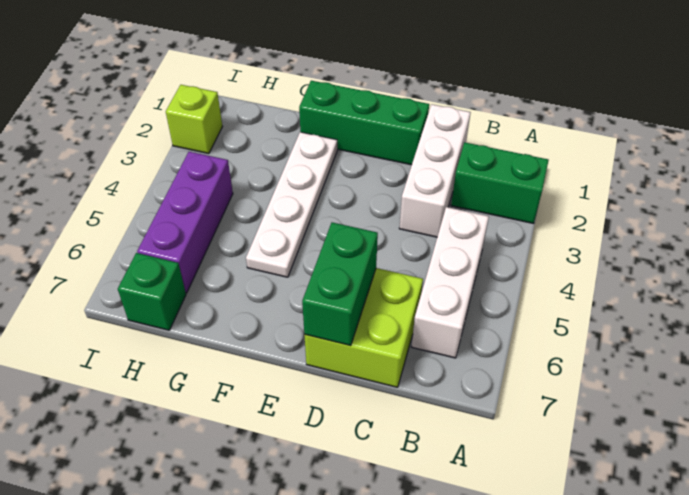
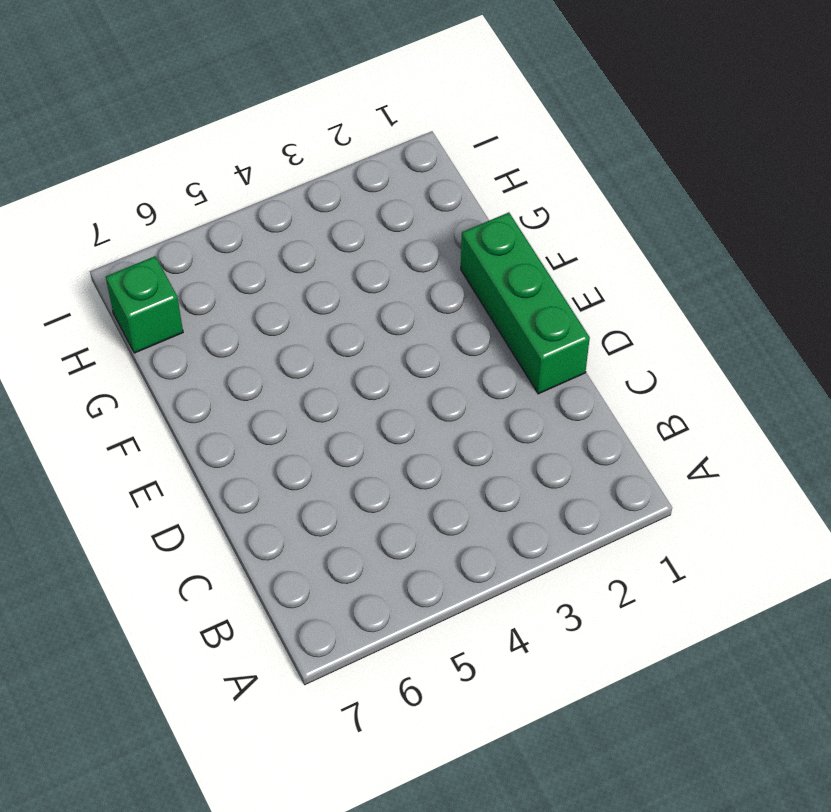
none -> green brick A2:B2 level 1
none -> white brick B4:B6 level 1

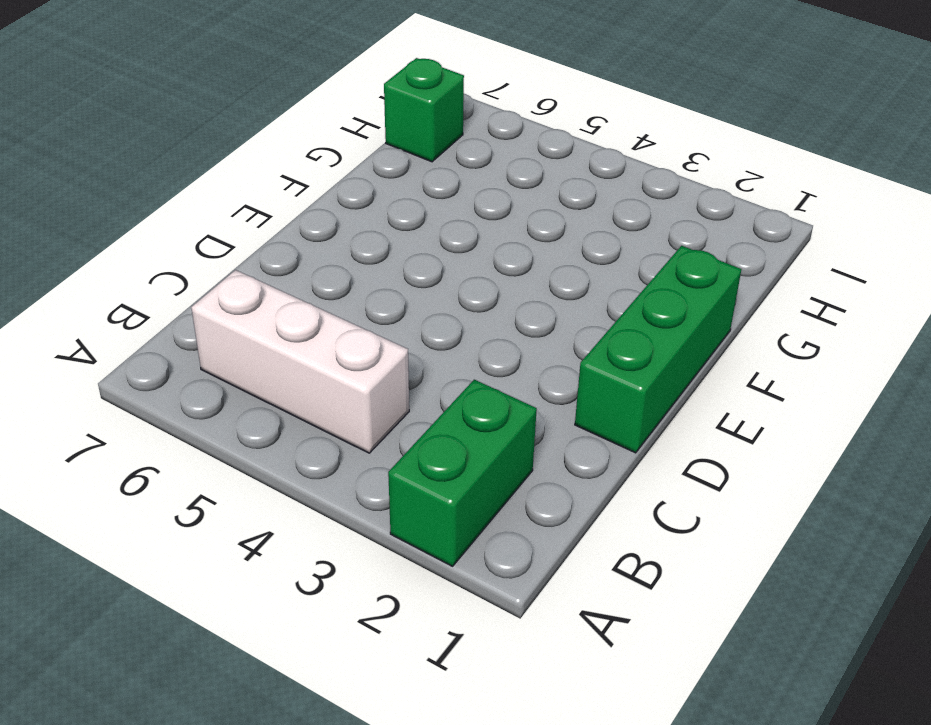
none -> white brick C1:C3 level 1
none -> lime brick C6:D7 level 1

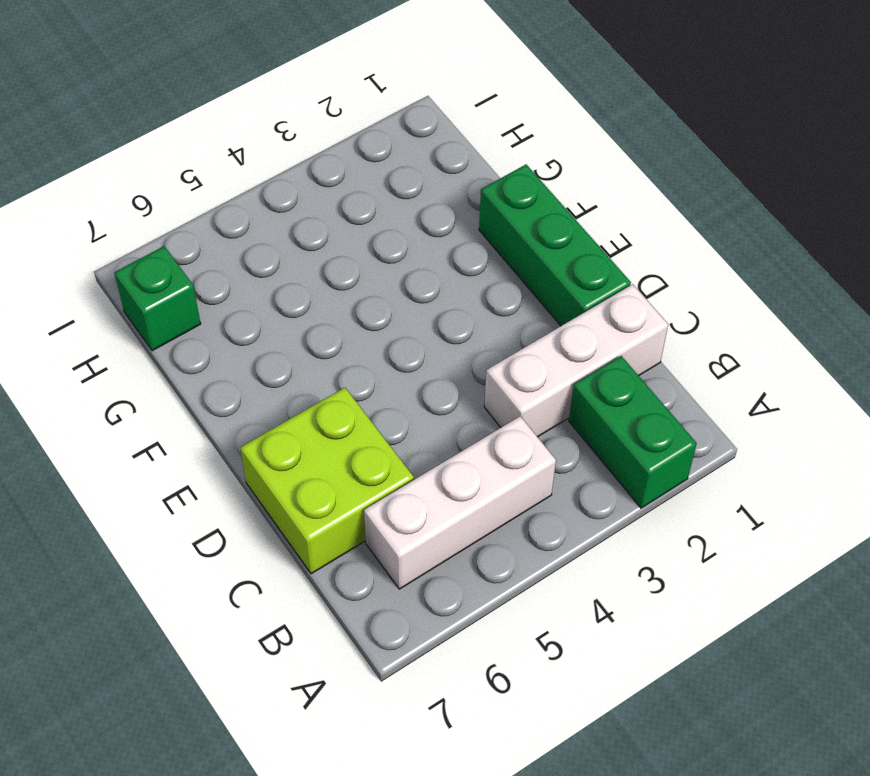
none -> white plate F2:F5 level 1
none -> purple brick H4:H6 level 1

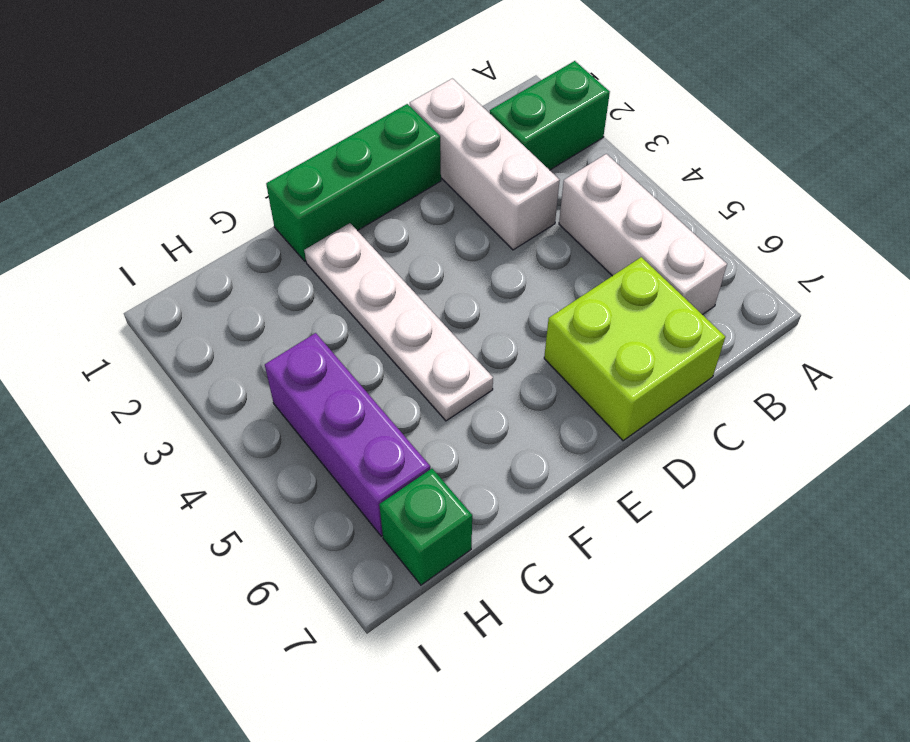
none -> lime brick I2 level 1
none -> green brick D6:D7 level 2

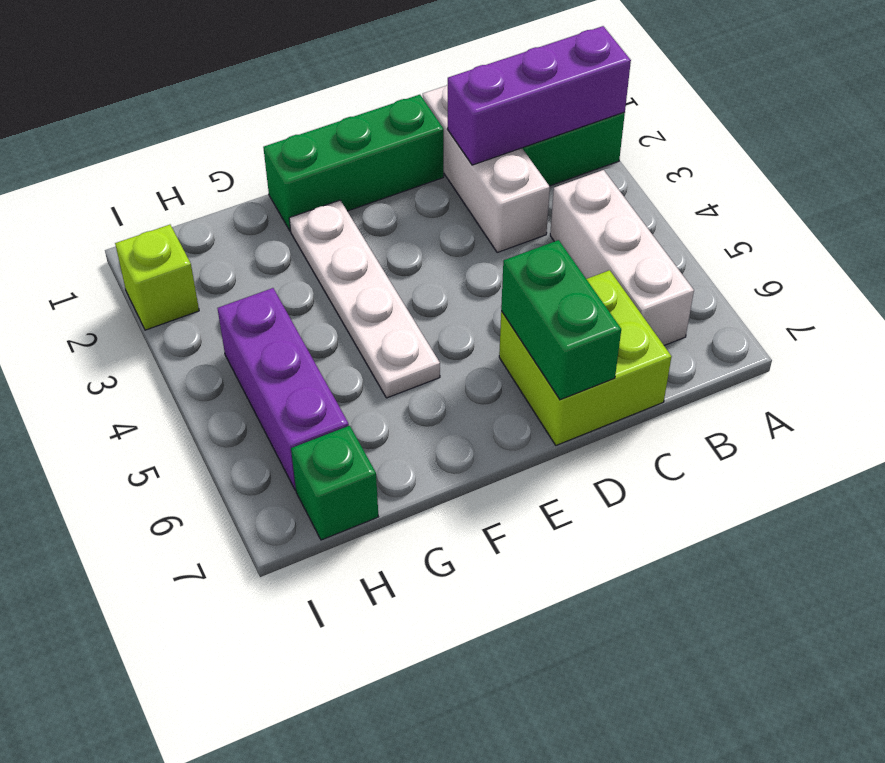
purple brick A2:C2 level 2 -> none

